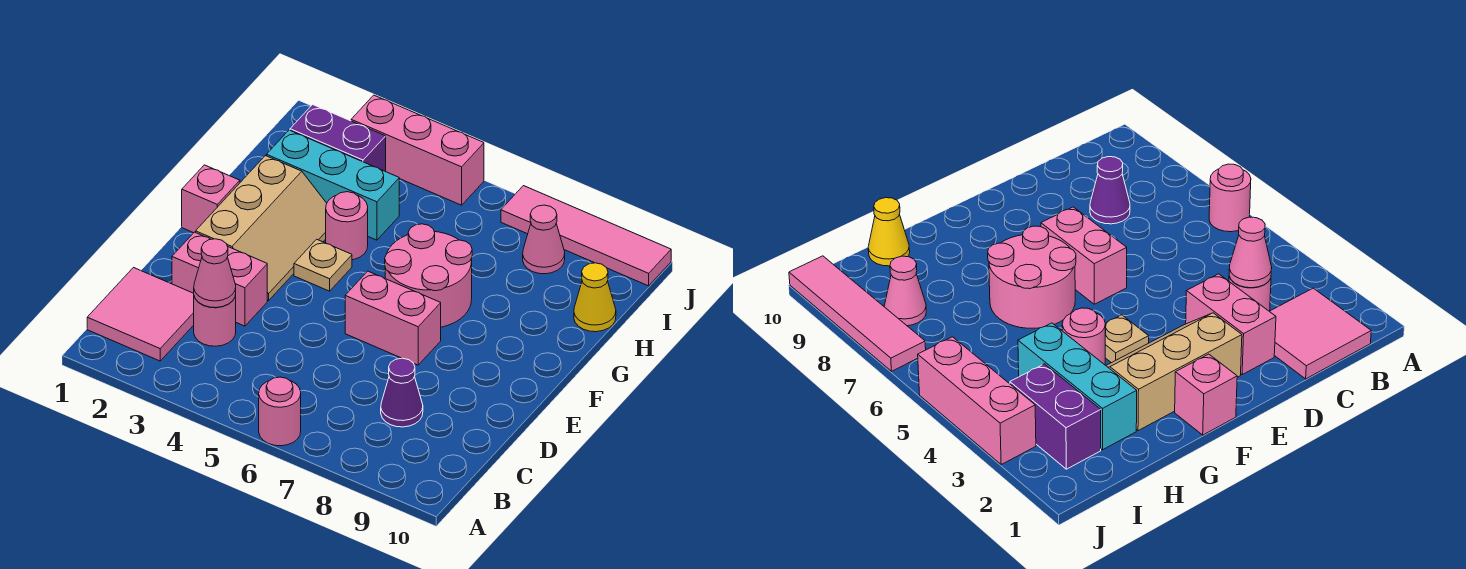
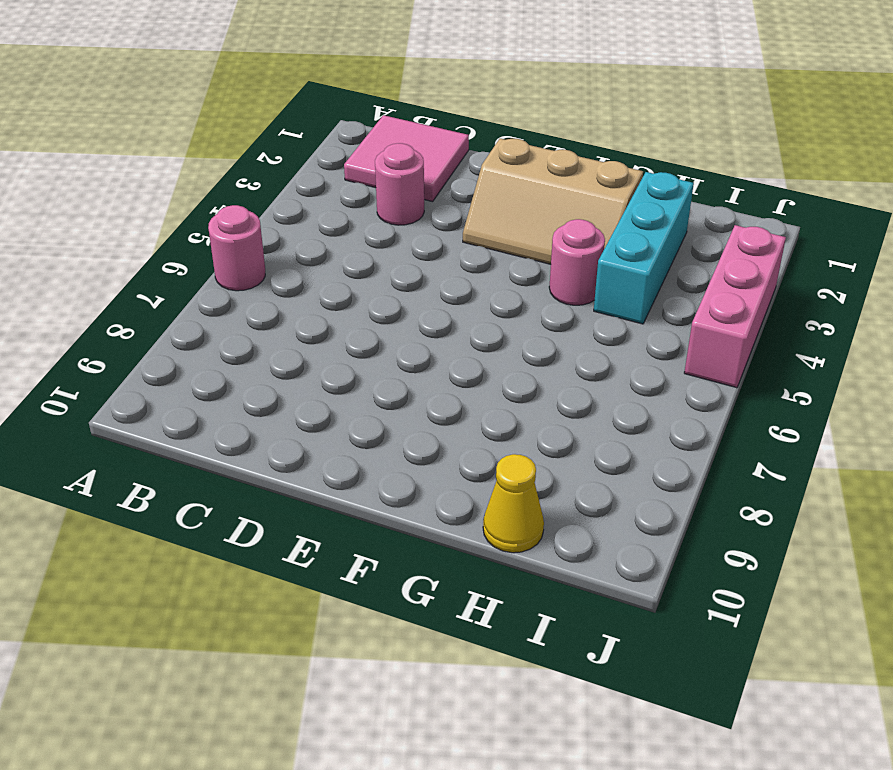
none -> purple cone C8 level 1
none -> pink brick D2:D3 level 1
none -> pink brick E6:E7 level 1

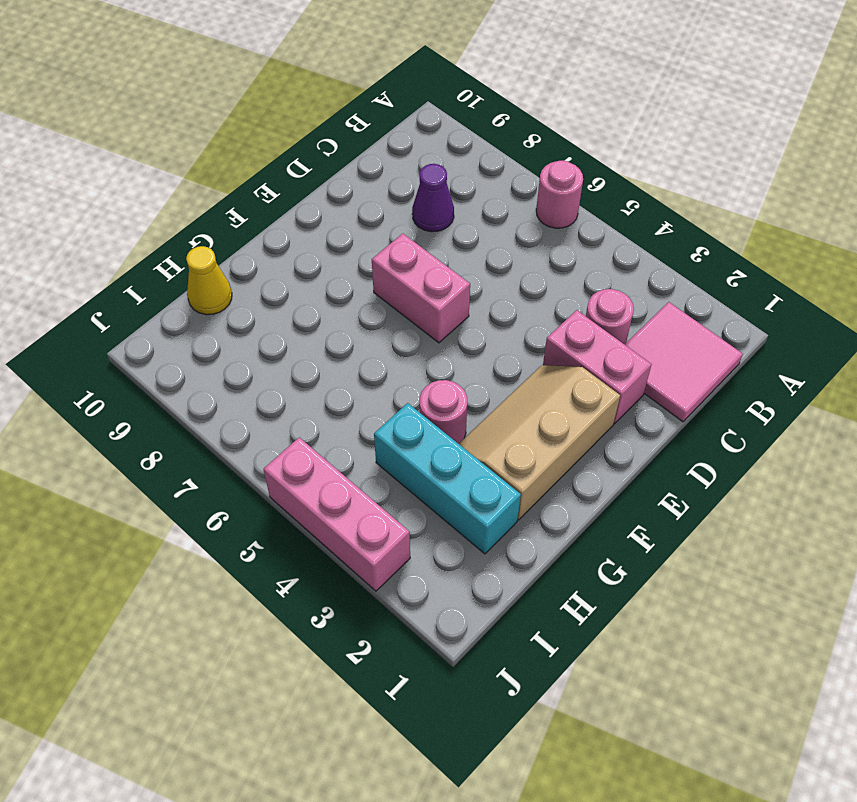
none -> pink brick F1 level 1
none -> tan plate F4 level 1
none -> pink round brick F6:G7 level 1

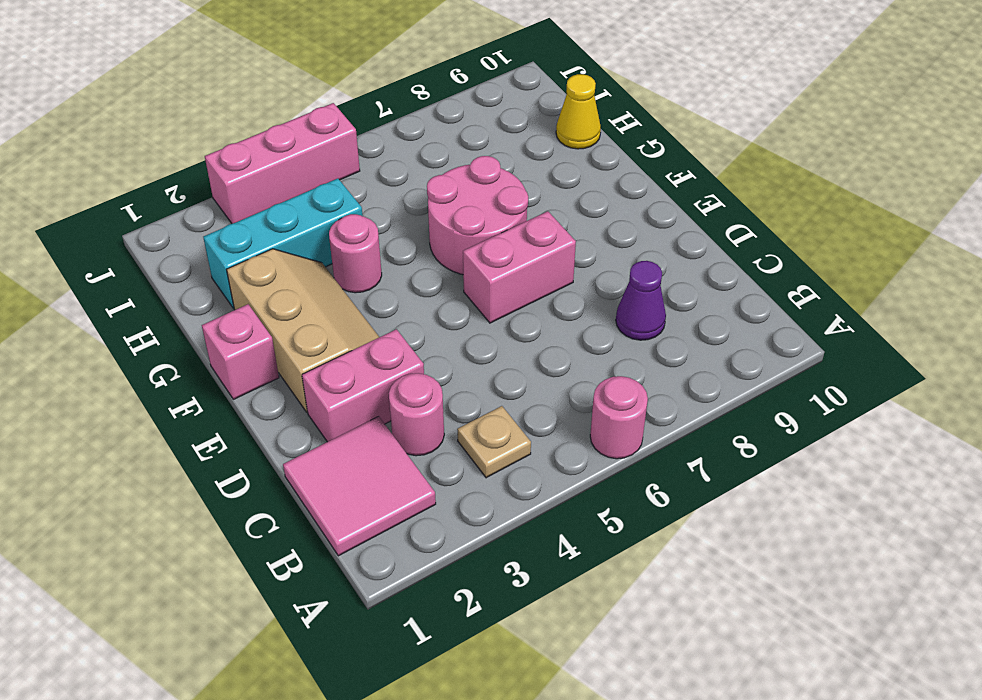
tan plate B4 level 1 -> tan plate F4 level 1
none -> purple brick I2:I3 level 1
none -> pink cone I8 level 1
none -> pink tile J7:J10 level 1

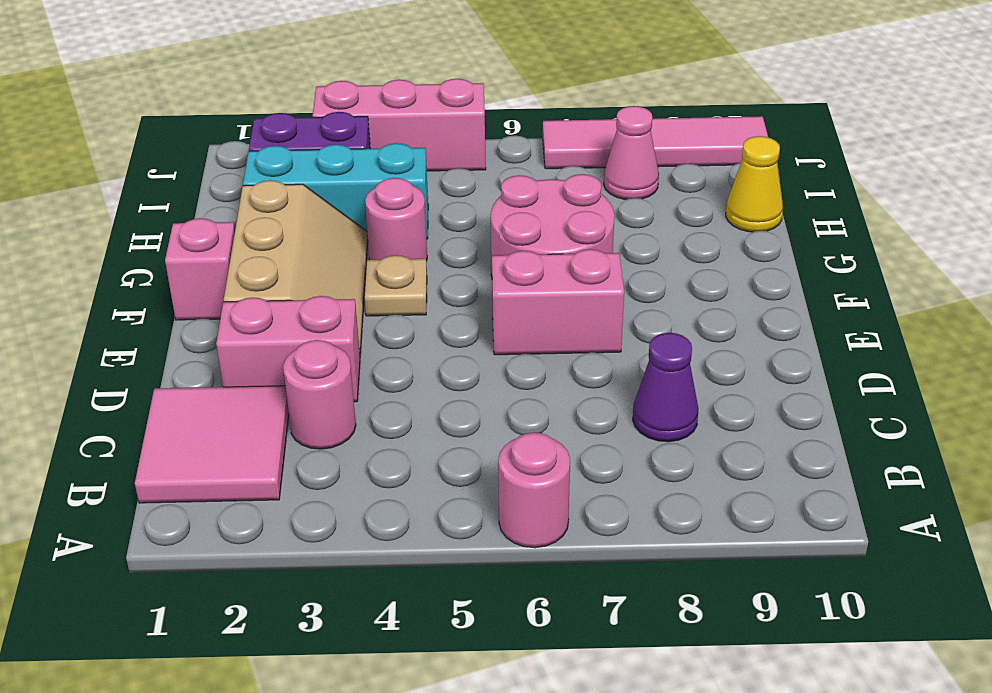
none -> pink cone C3 level 2

